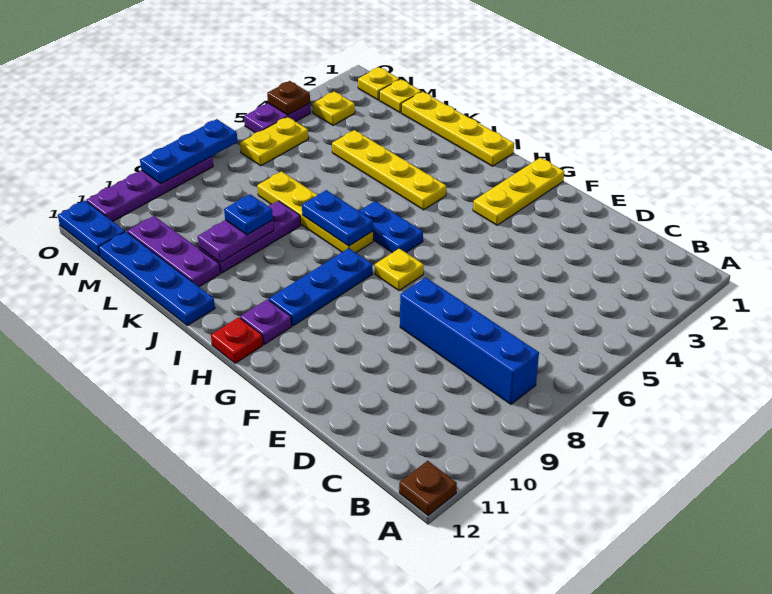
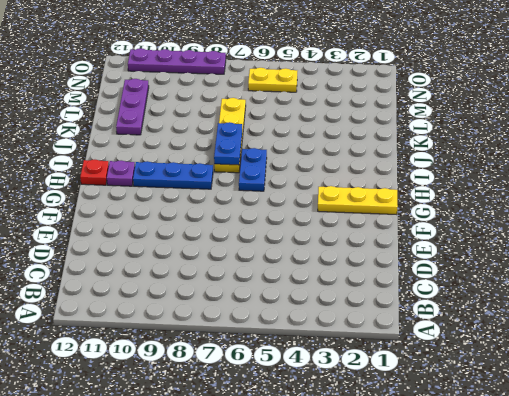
none -> brown plate A12 level 1
none -> blue brick B8:E8 level 1
none -> yellow plate G7 level 1

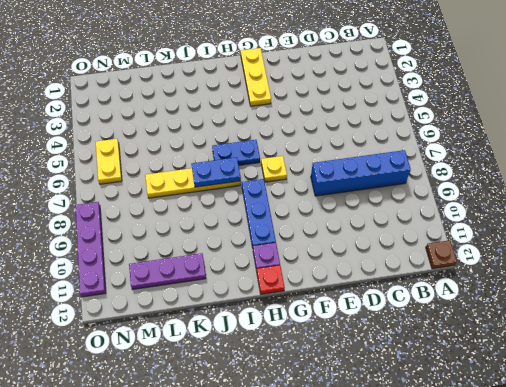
none -> yellow plate I1:L1 level 1
none -> yellow plate I4:L4 level 1
none -> blue plate J12:M12 level 1

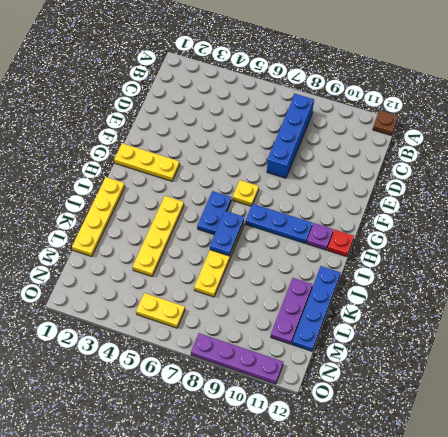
none -> purple plate K8:K10 level 1
none -> yellow plate M1 level 1
none -> yellow plate N1 level 1

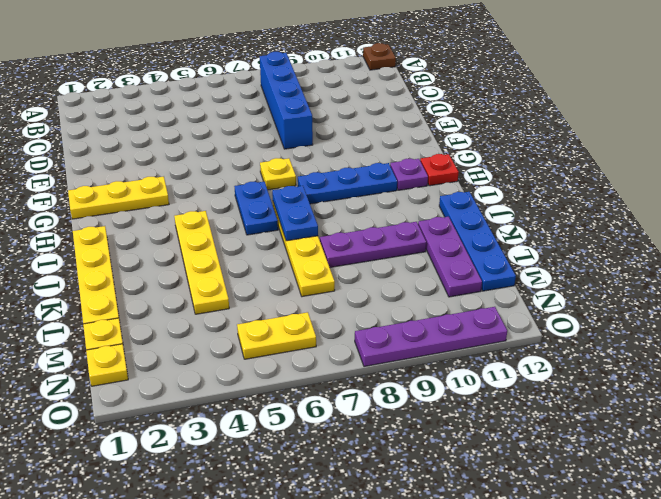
none -> yellow plate N3 level 1
none -> blue plate N12:O12 level 1
none -> purple plate O4:O5 level 1

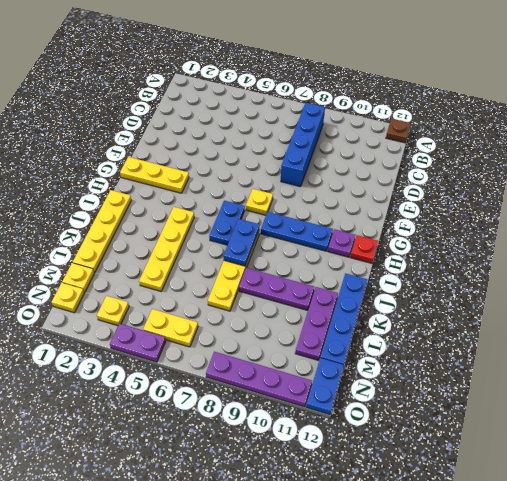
none -> purple plate K9:K10 level 2
none -> brown plate O4 level 2
none -> blue plate O7:O9 level 2

